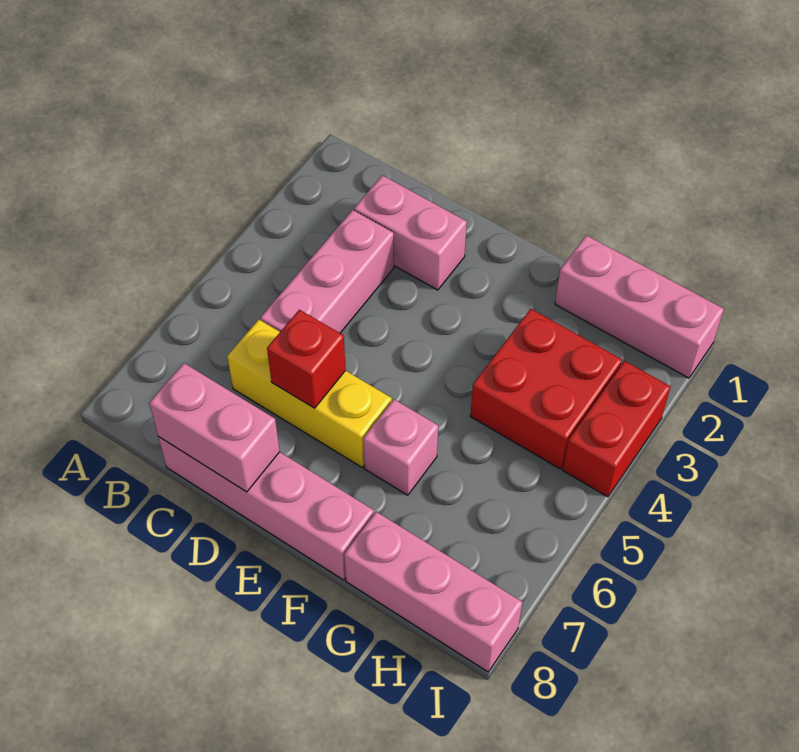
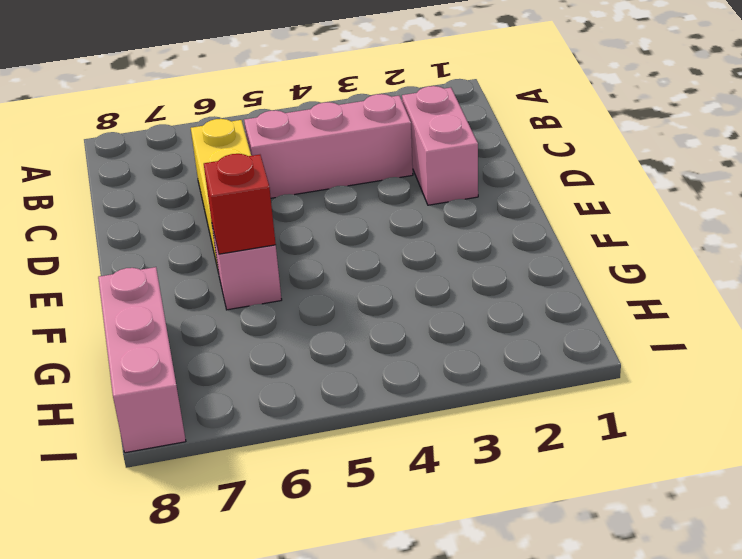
red brick F6 level 2 -> red brick D6 level 2
none -> pink brick C8:F8 level 1
none -> pink brick G1:I1 level 1

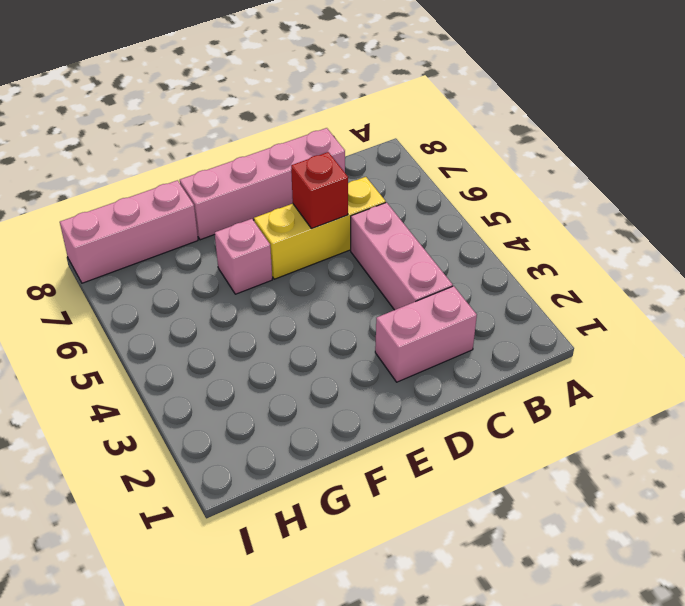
none -> pink brick G1:I1 level 1
none -> red brick G3:H4 level 1

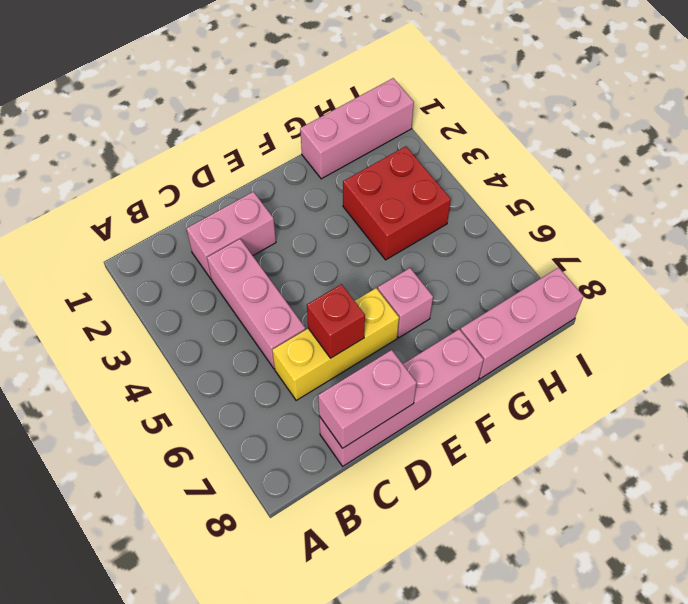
none -> red brick I3:I4 level 1

